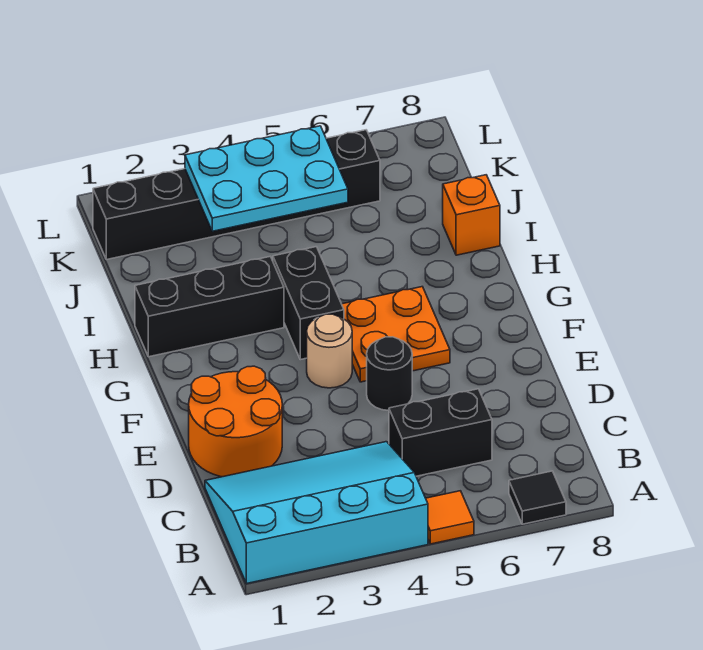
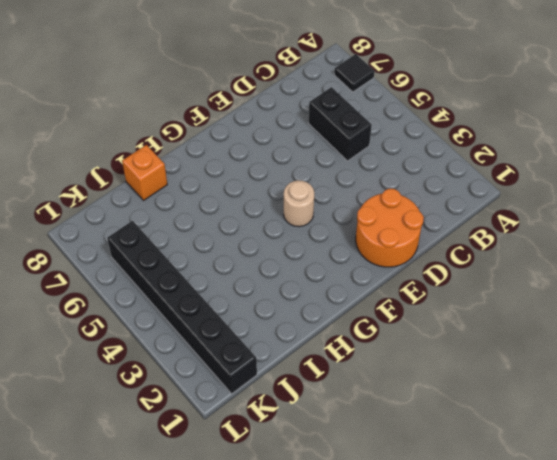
none -> cyan slope A1:C4 level 1 top A
none -> orange tile A5 level 1
none -> black round brick E5 level 1

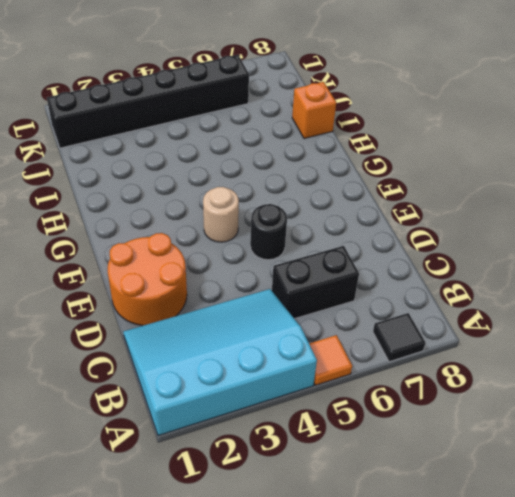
none -> orange plate F5:G6 level 1
none -> black brick G4:H4 level 1
none -> black brick H1:H3 level 1

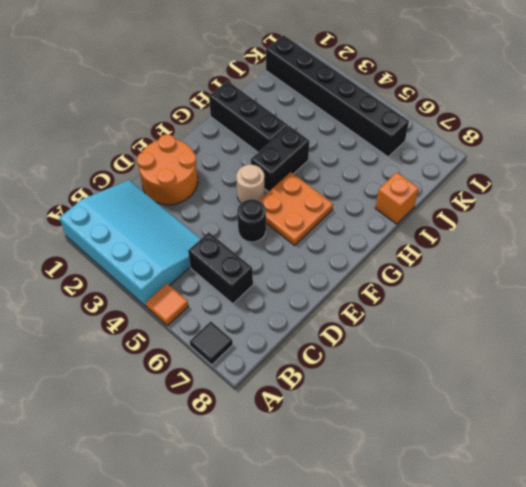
none -> cyan plate J3:K5 level 2

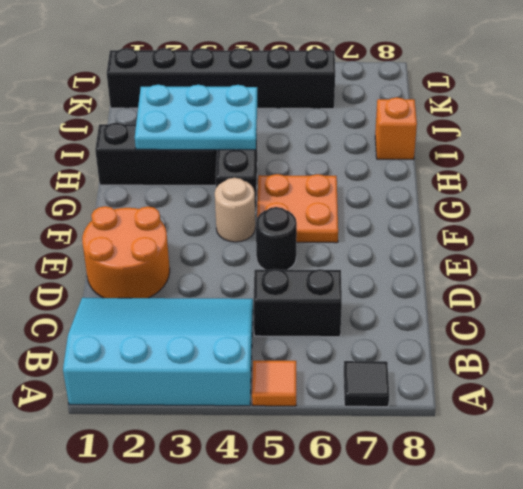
cyan plate H2:I4 level 2 -> cyan plate J3:K5 level 2

